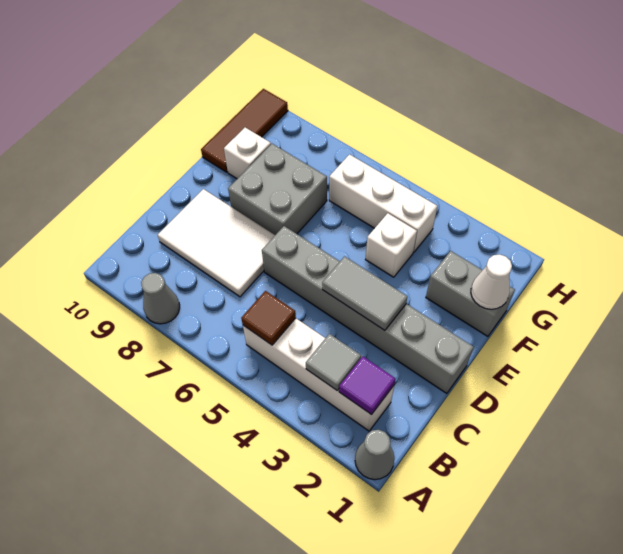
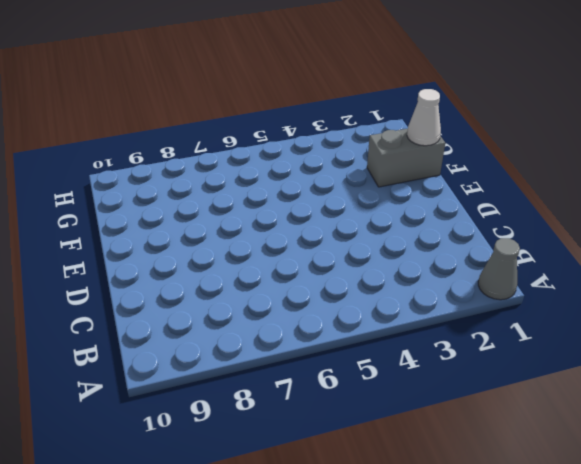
none -> grey cone A8 level 1
none -> white brick B2:B5 level 1
none -> white tile C7:D9 level 1

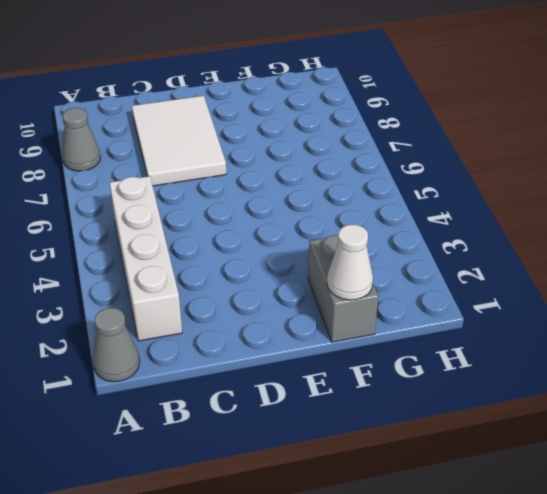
none -> grey brick D1:D6 level 1
none -> grey brick E7:F8 level 1
none -> white brick F4 level 1

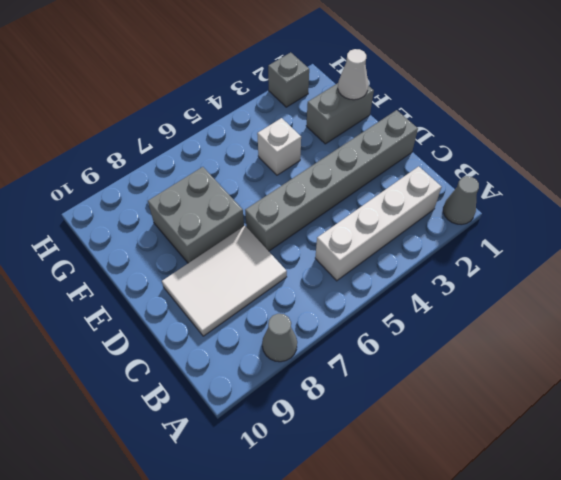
grey brick H2 level 1 -> none
none -> white brick F9 level 1
none -> brown tile F10:H10 level 1
none -> white brick G4:G6 level 1

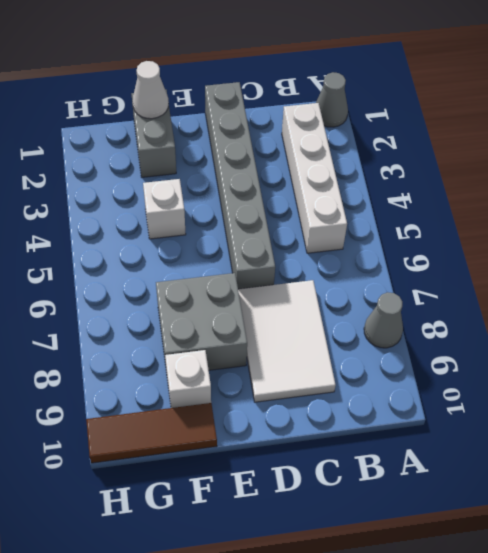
none -> white brick G4:G6 level 1
none -> purple tile B2 level 2
none -> grey tile B3 level 2

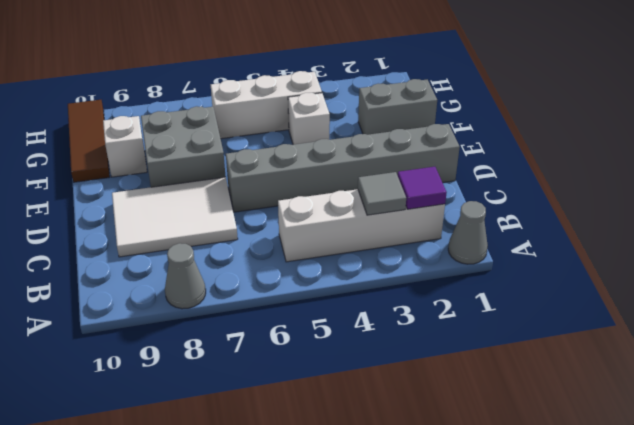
none -> brown tile B5 level 2
none -> grey tile D3:D4 level 2
none -> white cone F1 level 2

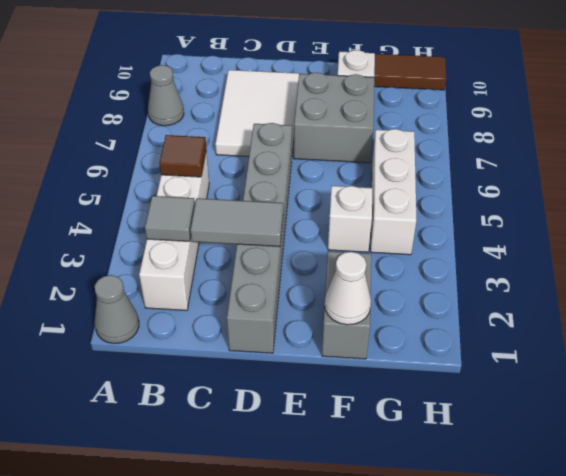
grey tile C3:D3 level 2 -> grey tile D3:D4 level 2
none -> purple tile B2 level 2

